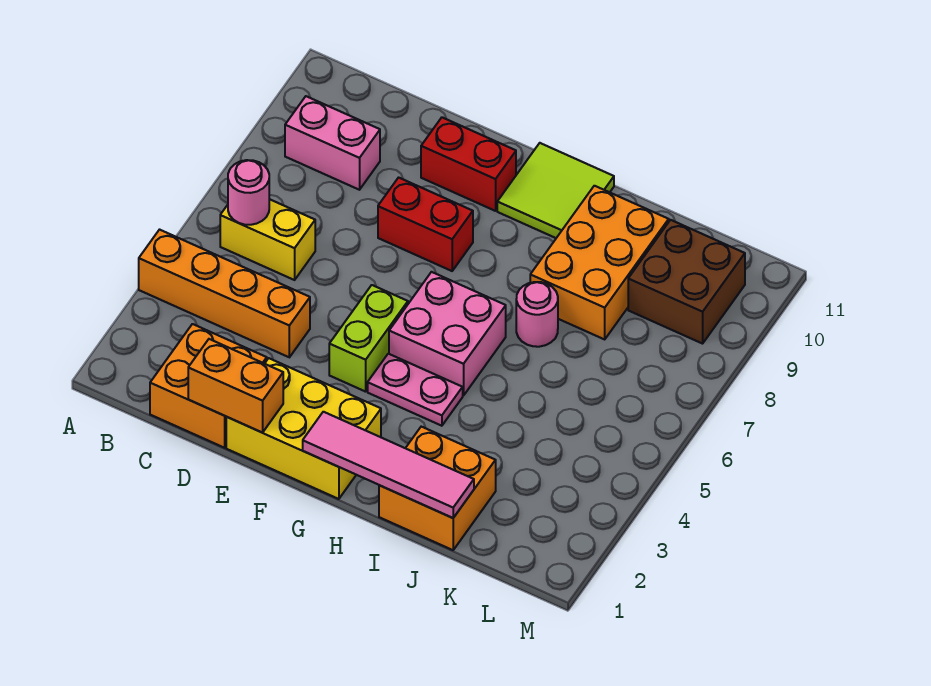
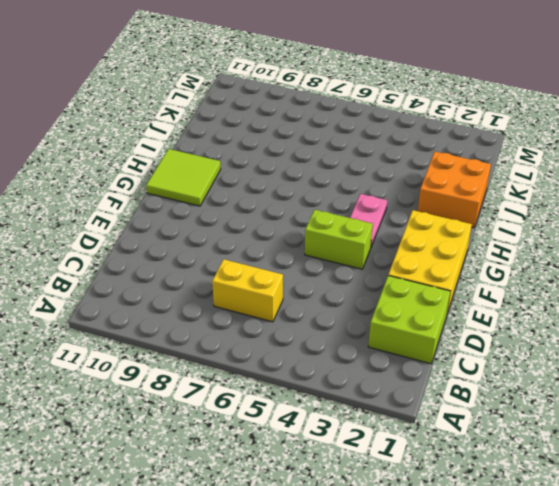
lime brick C1:D2 level 1 -> orange brick C1:D2 level 1
yellow brick C6:C7 level 1 -> yellow brick B6:C6 level 1
none -> orange brick A4:D4 level 1
none -> pink brick B9:C9 level 1
none -> red brick E8:F8 level 1

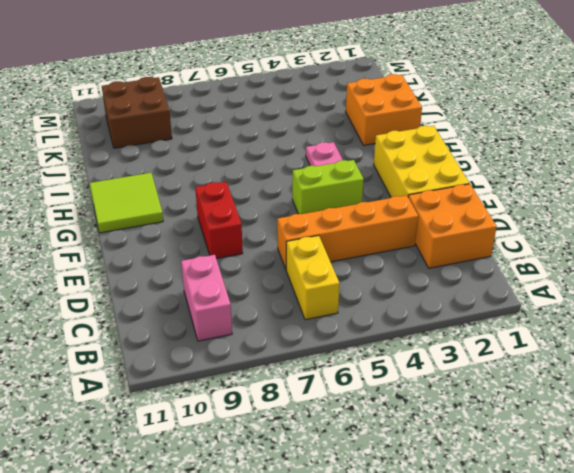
orange brick D3:D6 level 1 -> orange brick A4:D4 level 1
none -> red brick E10:F10 level 1
none -> pink brick G5:H6 level 1
none -> pink round brick I7 level 1

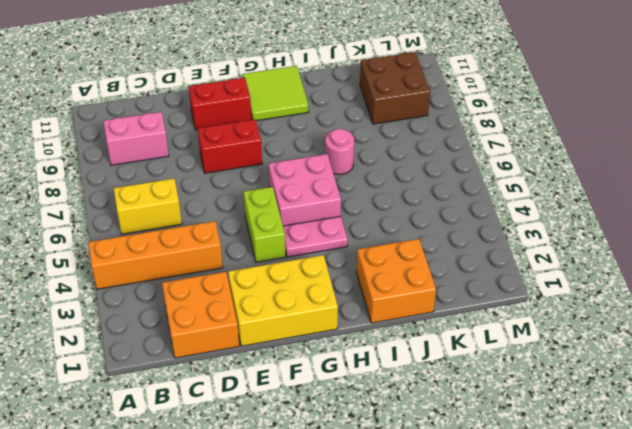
none -> orange brick I8:J10 level 1
none -> pink round brick B6 level 2
none -> orange brick D1:E1 level 2

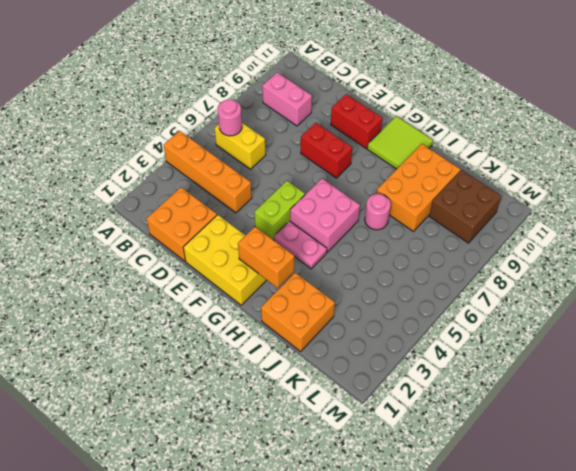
orange brick G2:H2 level 2 -> orange brick D1:E1 level 2
none -> pink tile G1:J1 level 2

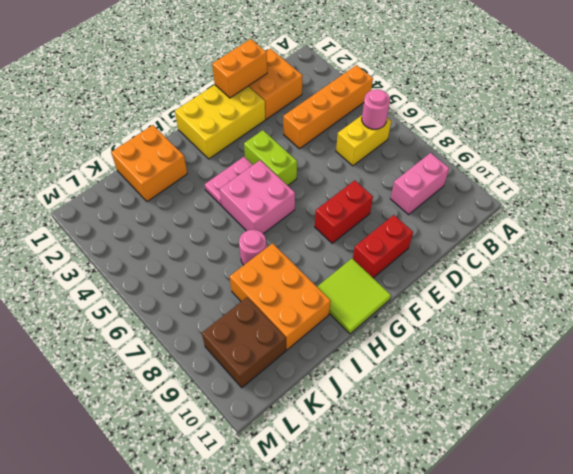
none -> pink tile G1:J1 level 2

